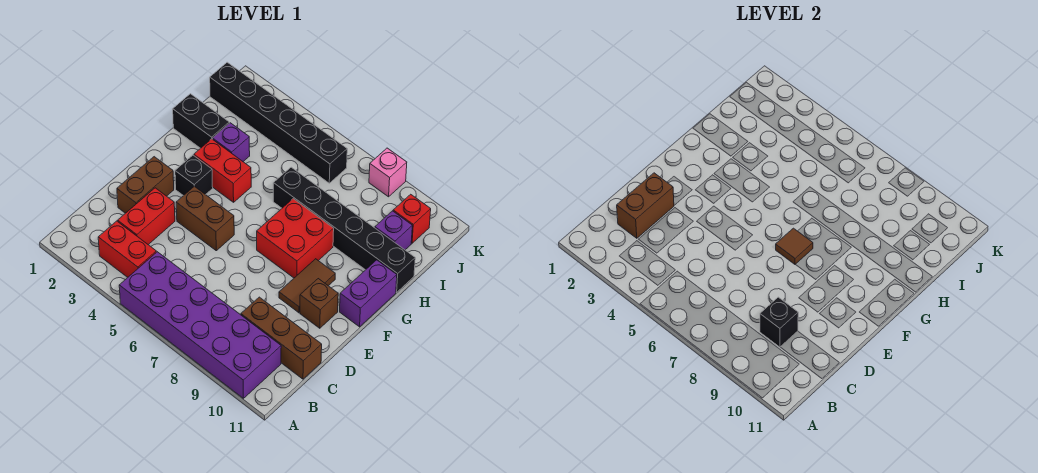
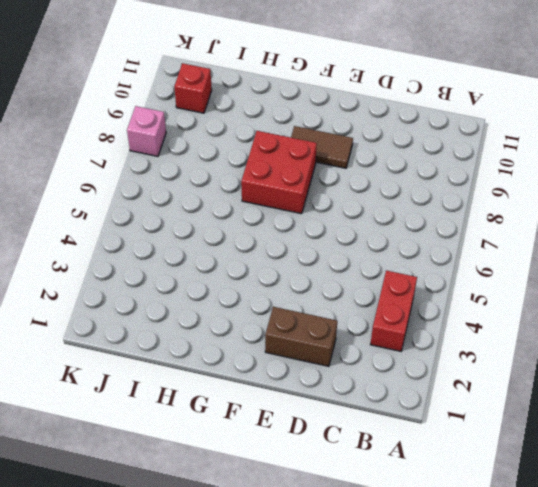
none -> purple brick A5:B10 level 1
none -> red brick C3:D3 level 1
none -> brown brick C9:C11 level 1

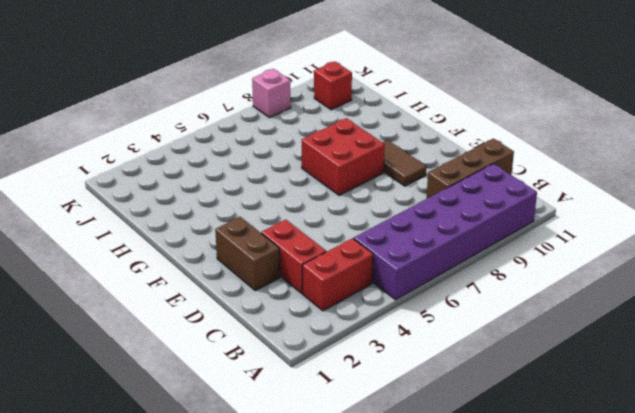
none -> brown brick E4:E5 level 1
none -> brown brick E10 level 1
none -> black brick F3 level 1

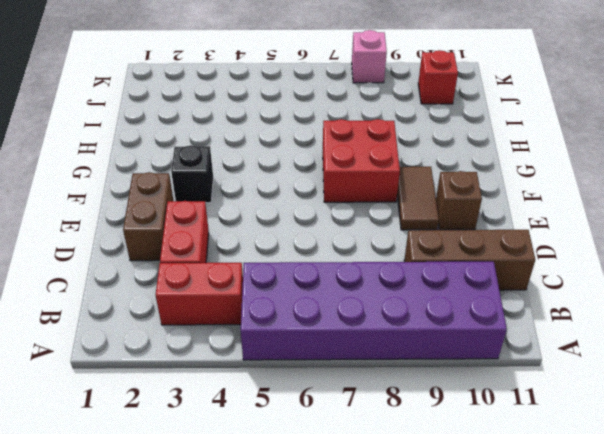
none -> brown brick E4:E5 level 1
none -> purple brick F11:G11 level 1
none -> red brick G3:G4 level 1

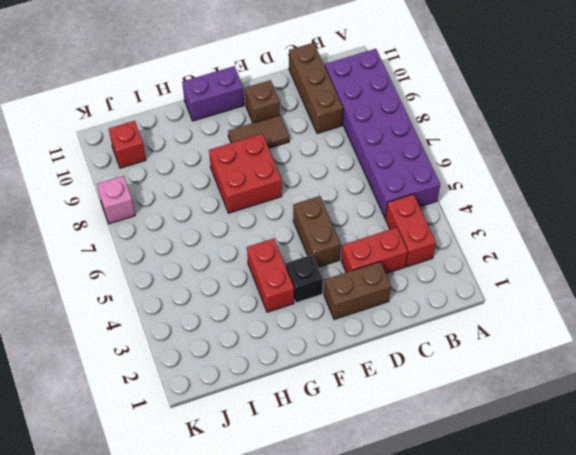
none -> black brick H1:H2 level 1
none -> purple brick H3 level 1
none -> black brick H6:H11 level 1

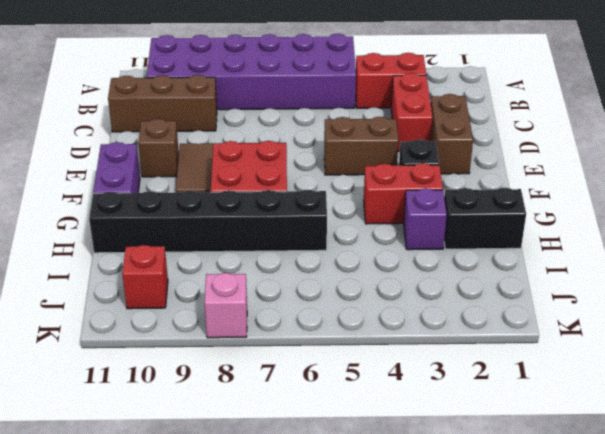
none -> purple brick I10 level 1
none -> black brick J1:J6 level 1
none -> brown brick C2:D2 level 2

